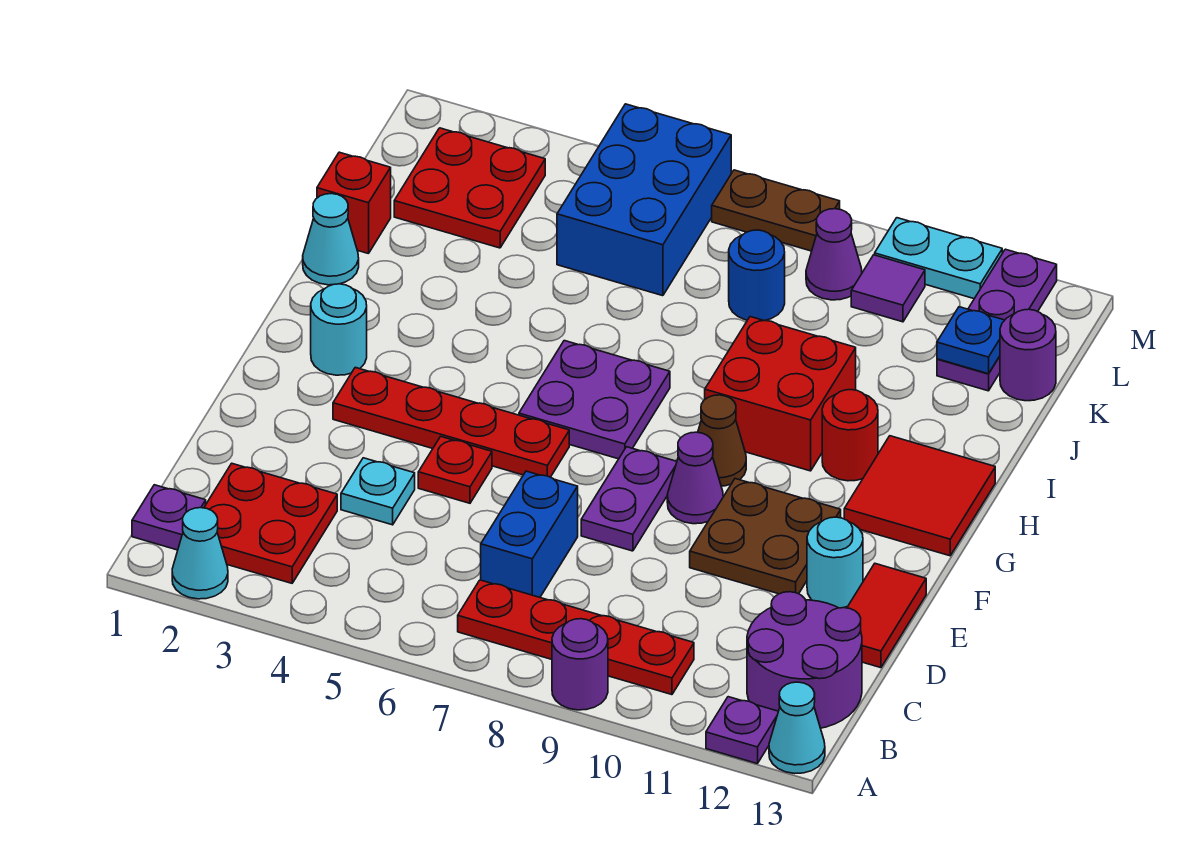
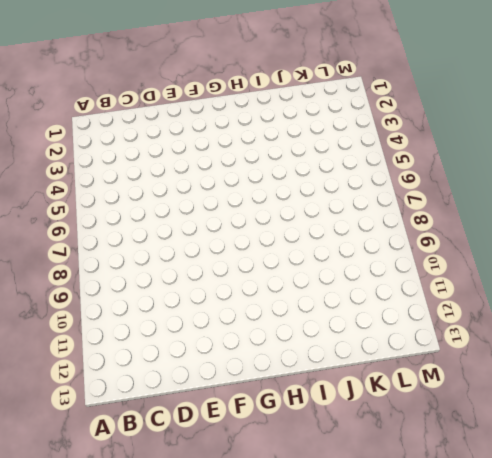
none -> cyan cone A2 level 1
none -> purple round brick A9 level 1
none -> purple plate A12 level 1
none -> cyan cone A13 level 1

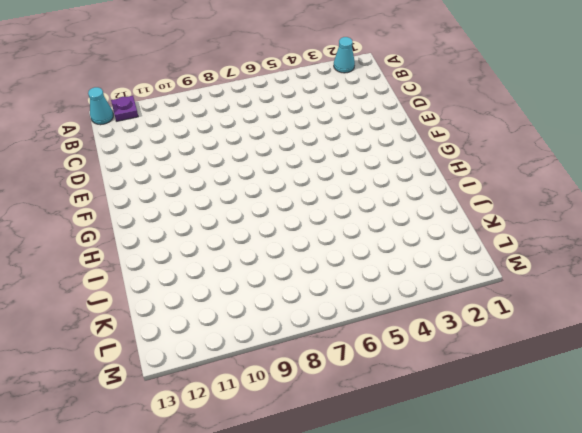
none -> purple round brick A9 level 1
none -> purple plate B1 level 1
none -> red plate B2:C3 level 1
none -> red plate B7:B10 level 1

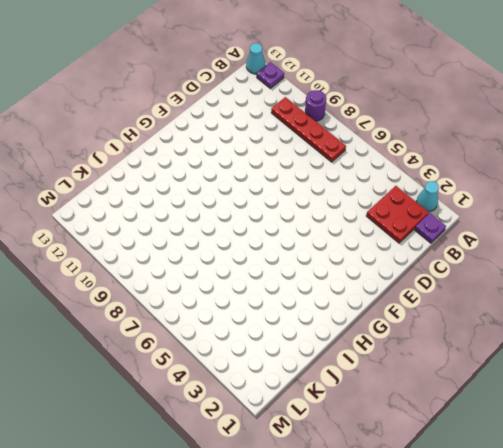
none -> purple round brick B12:C13 level 1
none -> blue brick C7:D7 level 1
none -> cyan plate D4 level 1
none -> red tile D13:E13 level 1

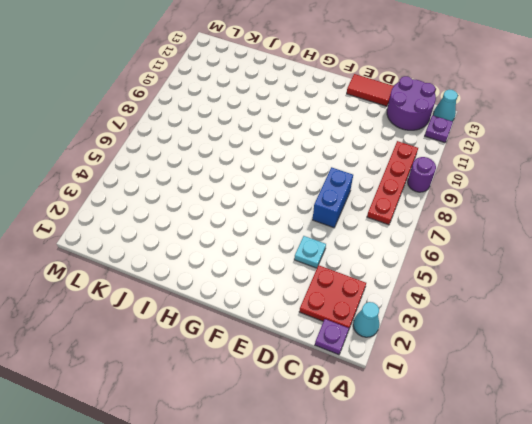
blue brick D6:D7 level 1 -> blue brick C7:D7 level 1
none -> red plate E5 level 1
none -> purple plate E8:F8 level 1
none -> brown plate E10:F11 level 1
none -> cyan round brick E12 level 1

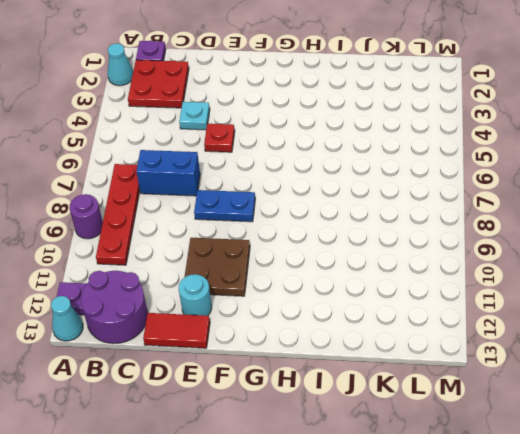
blue plate E8:F8 level 1 -> purple plate E8:F8 level 1
none -> red plate F3:F6 level 1
none -> purple cone F9 level 1
none -> cyan round brick G2 level 1
none -> purple plate G6:H7 level 1

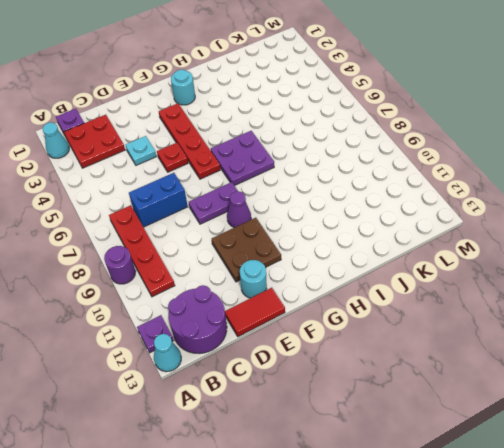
none -> brown cone G9 level 1
none -> red tile G12:H13 level 1
none -> red brick H9:I10 level 1
none -> red round brick H11 level 1

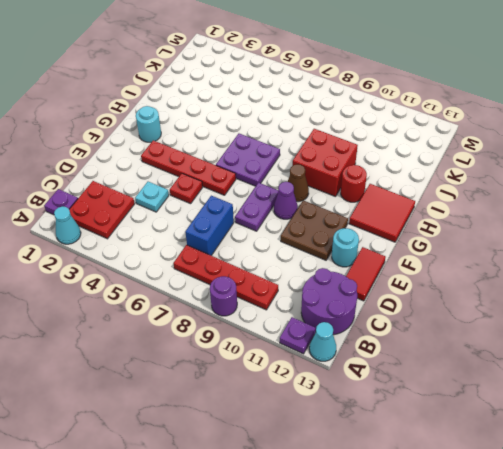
none -> cyan cone I1 level 1
none -> red brick J1 level 1
none -> red plate K2:L3 level 1
none -> blue brick K5:M6 level 1

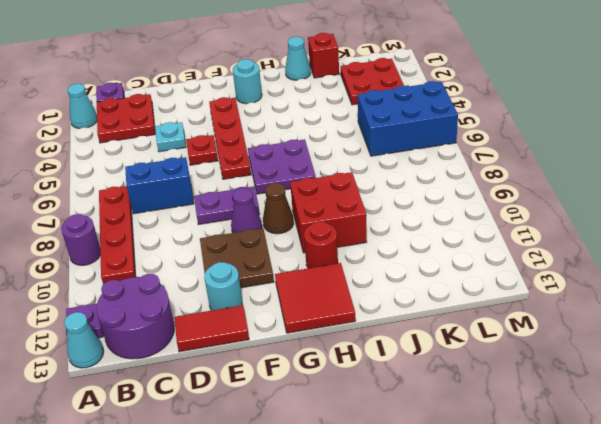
none -> blue round brick K8 level 1
none -> purple plate K12:M12 level 1
none -> purple round brick K13 level 1
none -> purple cone L9 level 1

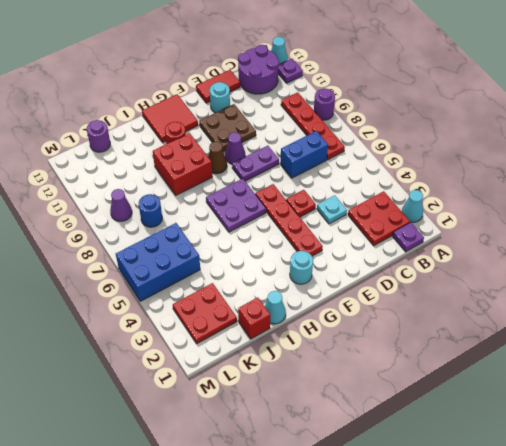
none -> purple plate K12:M12 level 1
none -> purple tile L10 level 1
none -> brown plate M7:M8 level 1
none -> cyan plate M10:M11 level 1

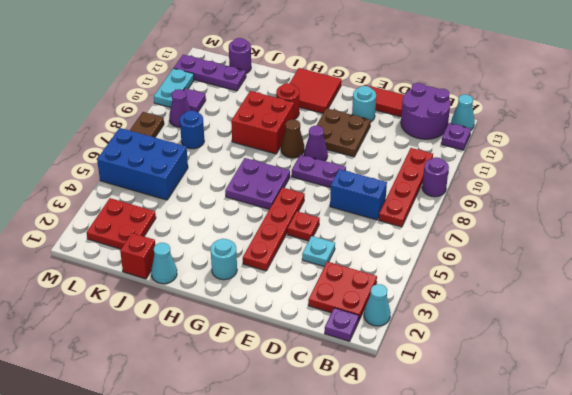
none -> blue plate K12 level 2

